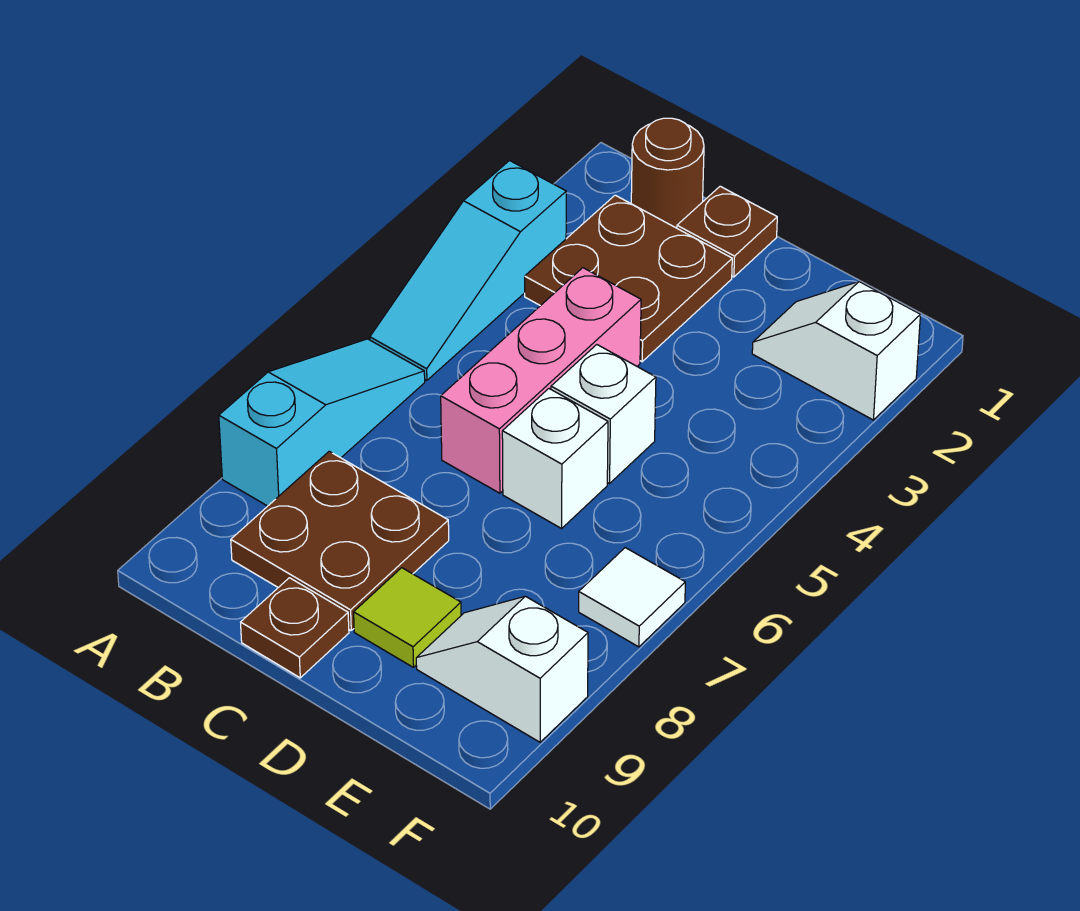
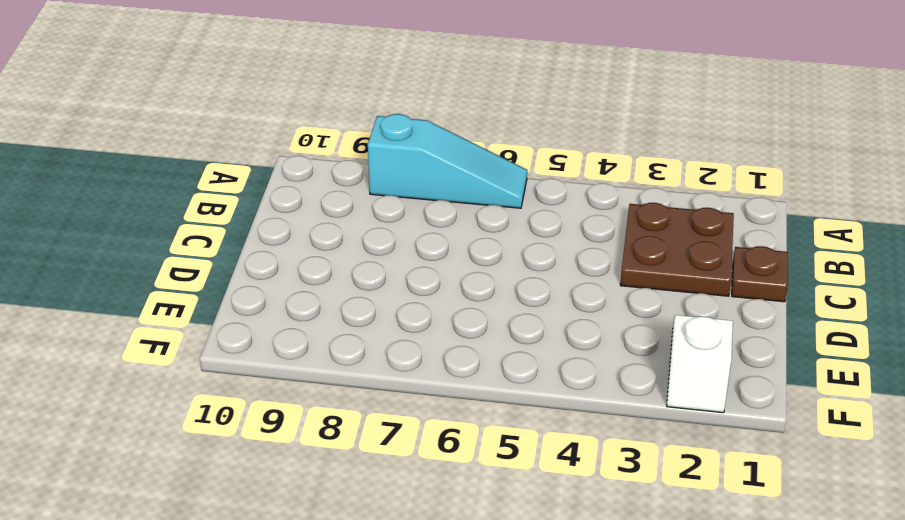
none -> cyan slope A3:A5 level 1 top 3
none -> brown round brick B1 level 1
none -> brown plate B8:C9 level 1

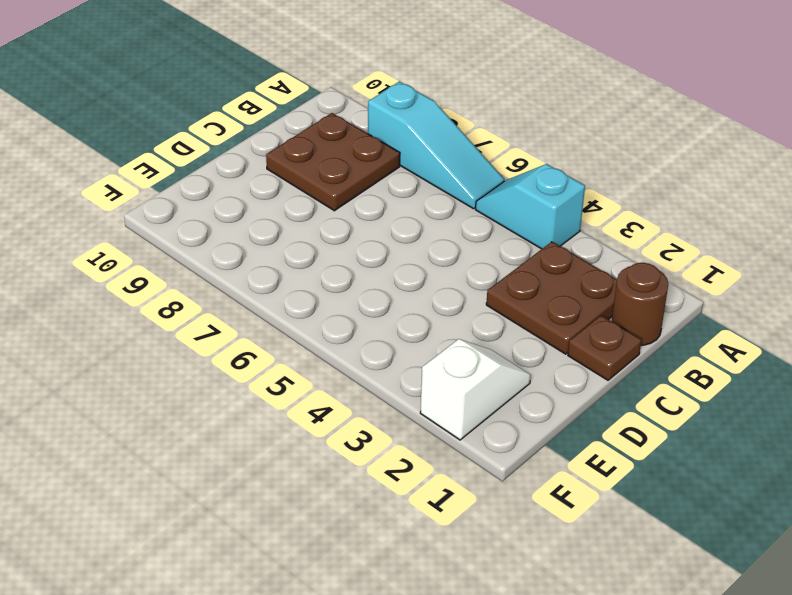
cyan slope A4:A5 level 1 top 4 -> cyan slope A3:A5 level 1 top 3
none -> pink brick C4:C6 level 1
none -> brown plate C10 level 1
none -> white brick D5 level 1

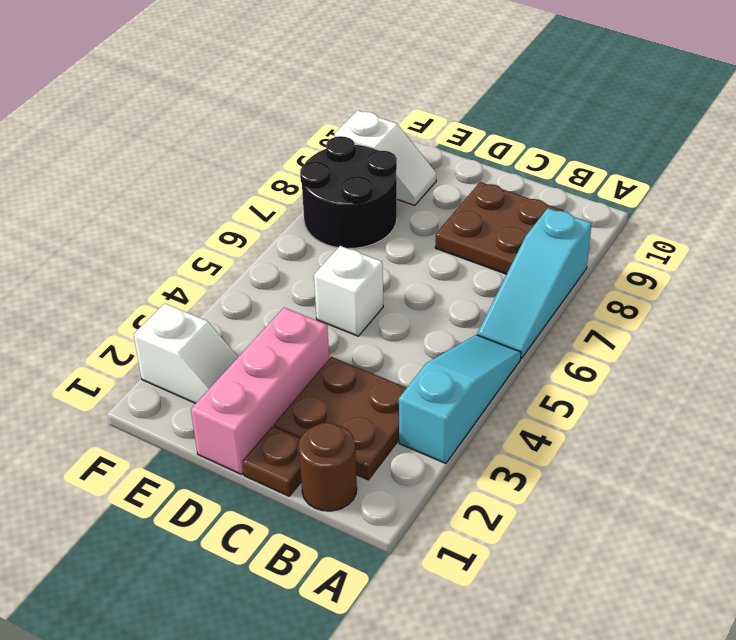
pink brick D1:D3 level 1 -> pink brick C4:C6 level 1
black round brick E7:F8 level 1 -> white tile F7 level 1
none -> brown plate C10 level 1
none -> white brick D6 level 1
none -> lime tile D9 level 1

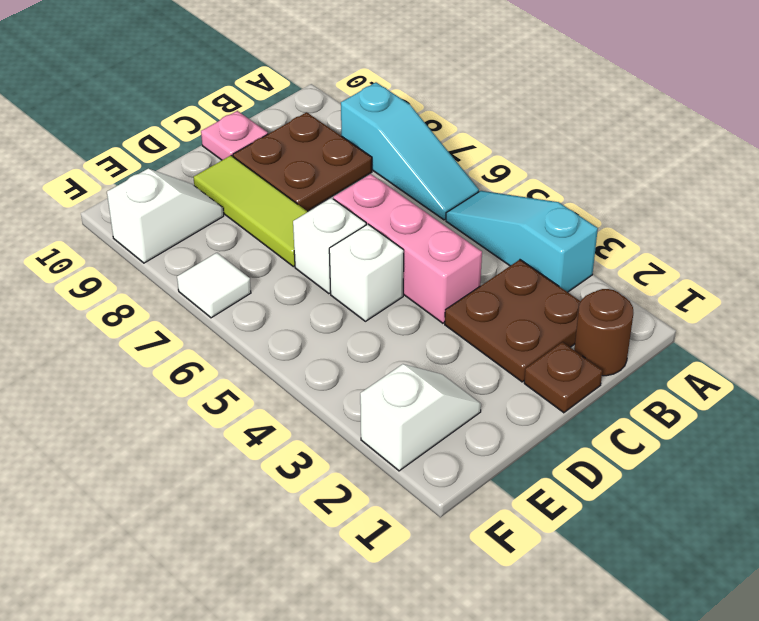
pink plate C10 level 1 -> brown plate C10 level 1
lime tile D7:D9 level 1 -> lime tile D9 level 1

